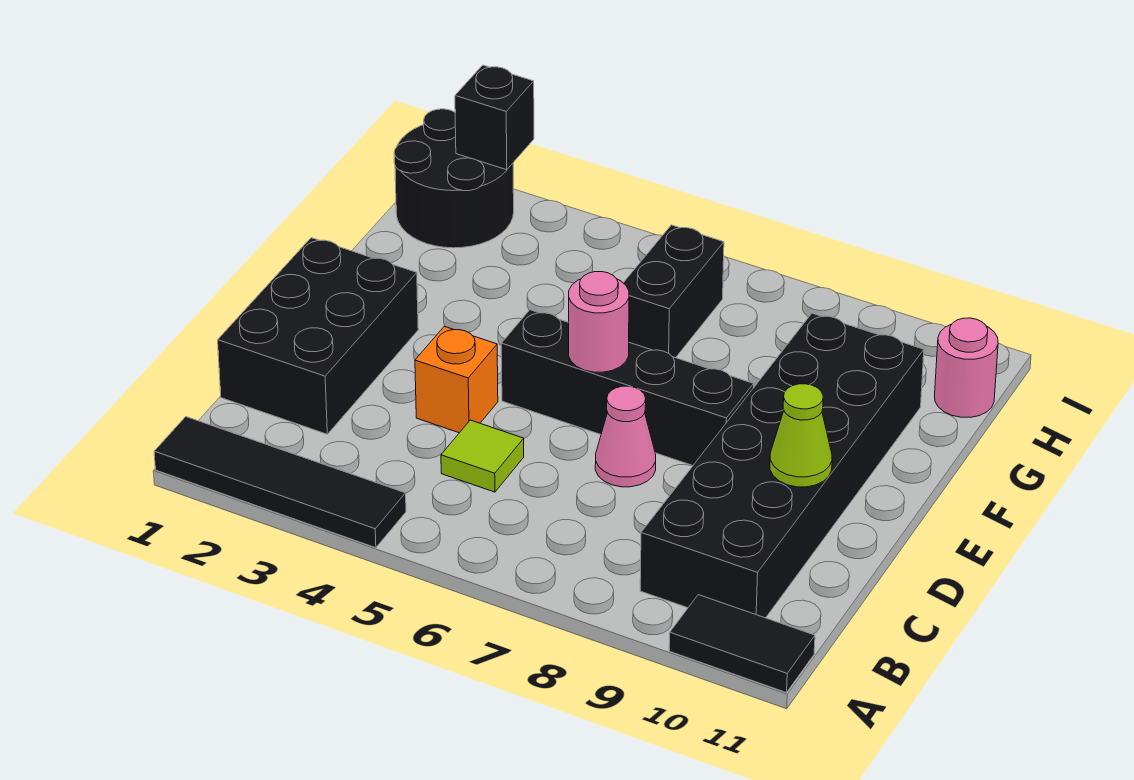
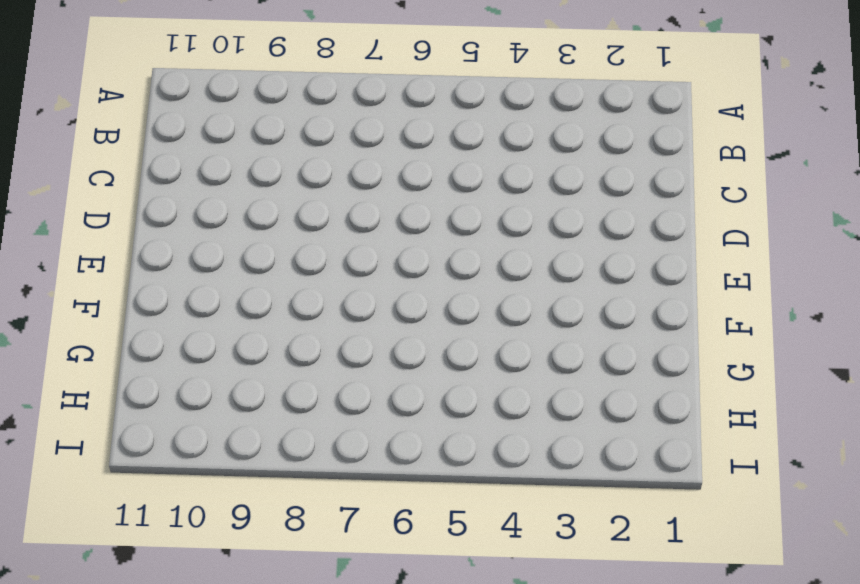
none -> black tile A1:A4 level 1
none -> black tile A10:A11 level 1
none -> black brick B9:G10 level 1

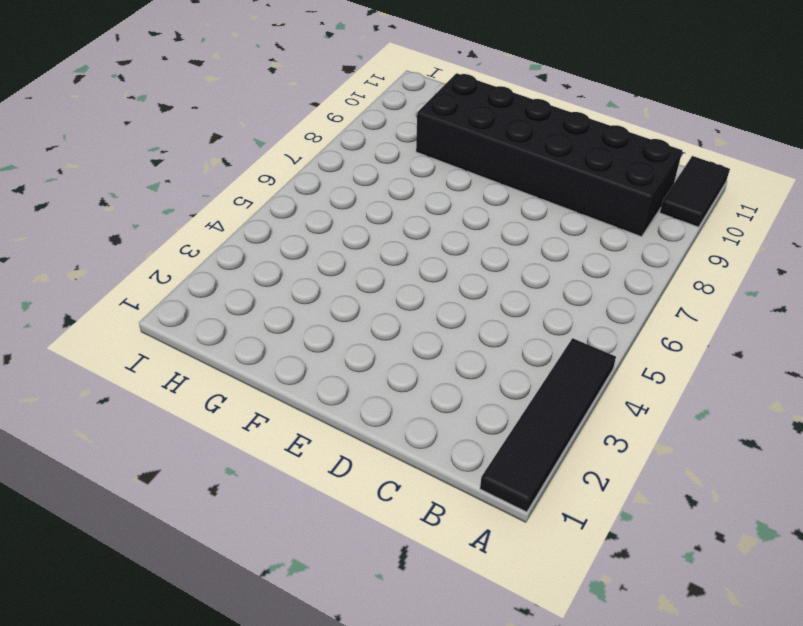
none -> black brick C1:E2 level 1
none -> lime tile C5 level 1
none -> orange brick D4 level 1

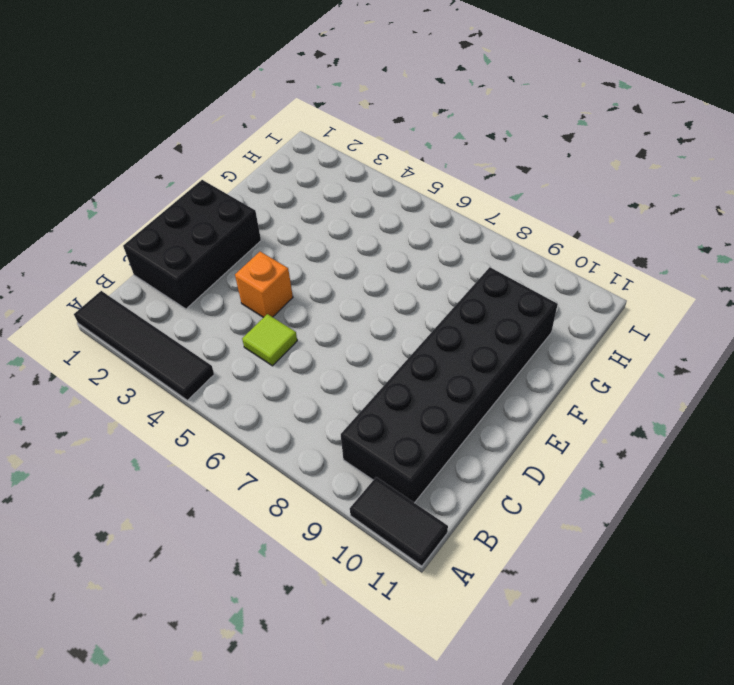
none -> pink cone D7 level 1
none -> black brick E5:E8 level 1
none -> black brick G6:H6 level 1

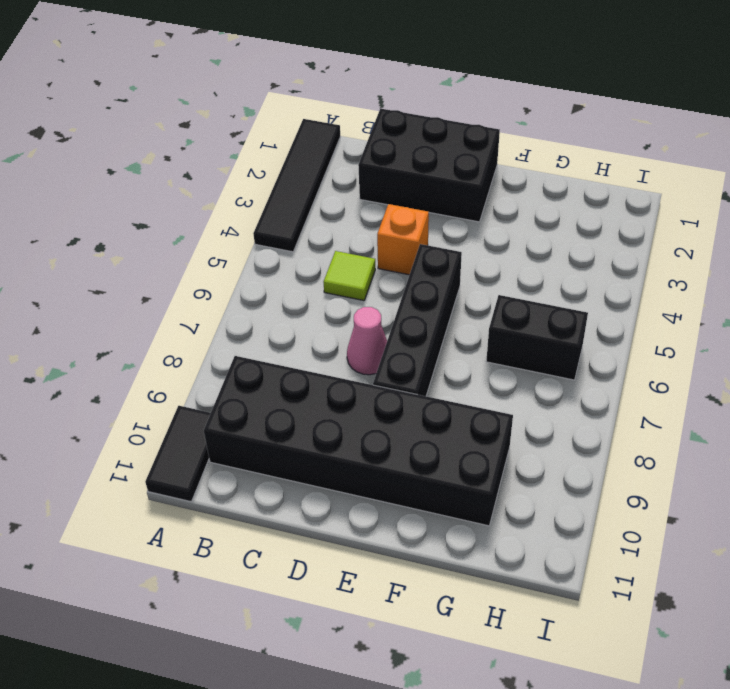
none -> black round brick H1:I2 level 1
none -> pink round brick H11 level 1
none -> lime cone D10 level 2

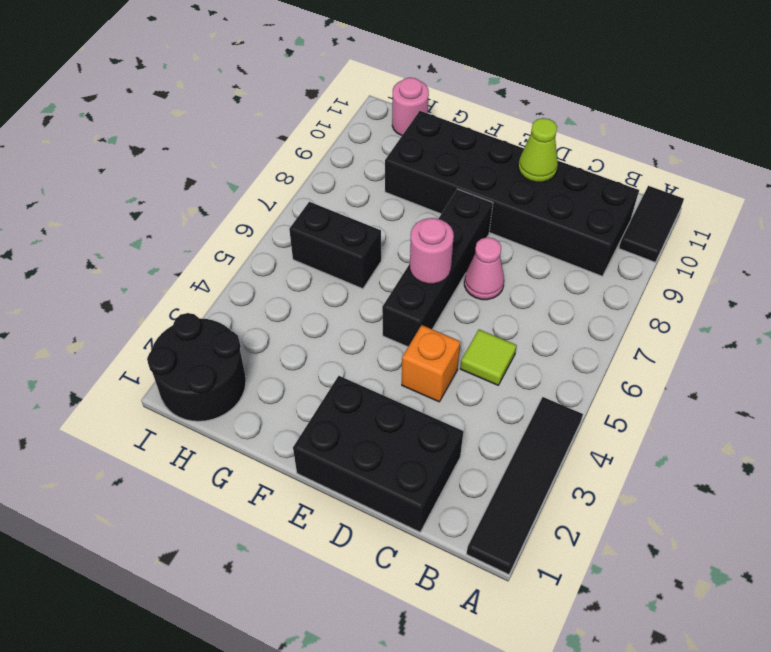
none -> black brick I2 level 2

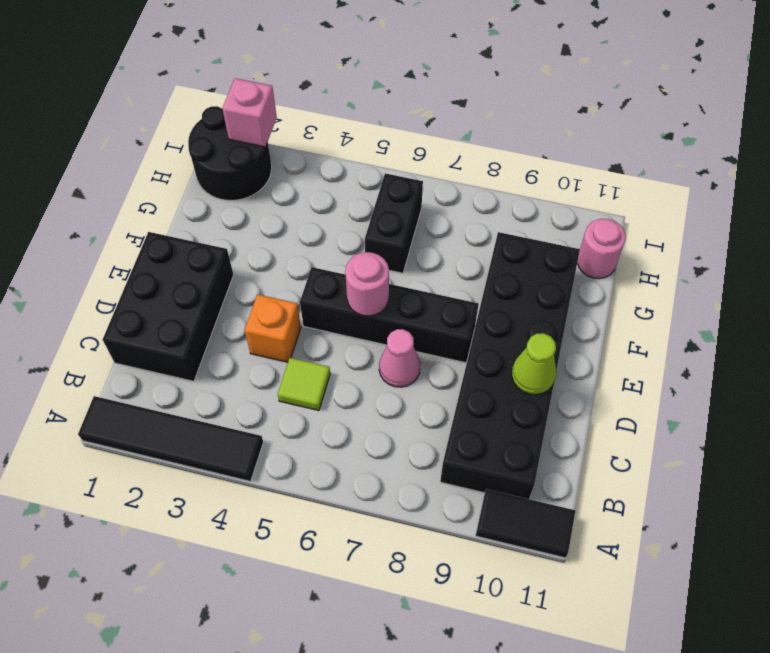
pink brick I2 level 2 -> black brick I2 level 2

